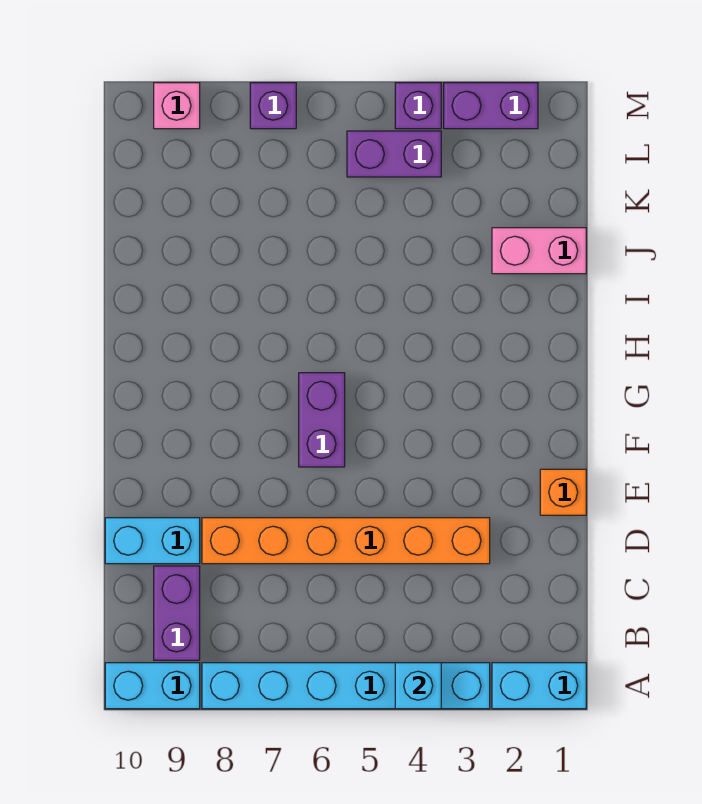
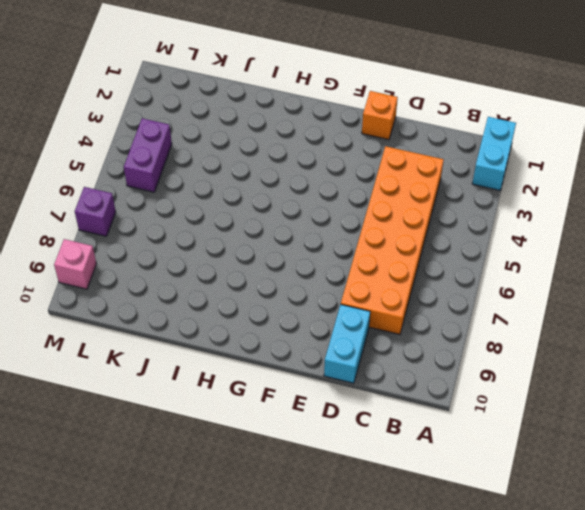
orange brick C3:D8 level 1 -> orange brick D3:D8 level 1
none -> cyan brick A3:A8 level 1
none -> cyan brick A9:A10 level 1
none -> purple brick B9:C9 level 1

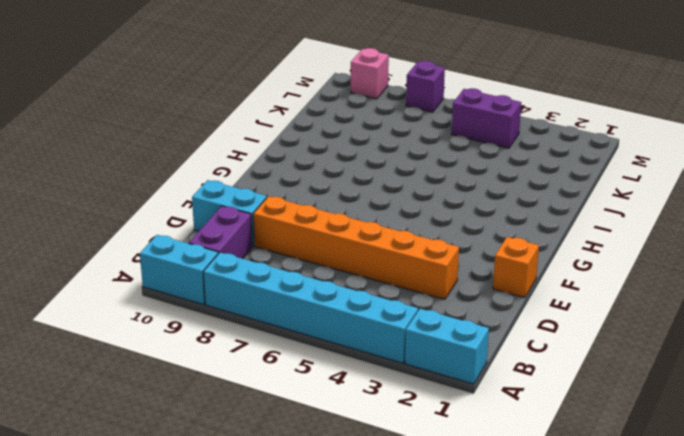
none -> purple brick F6:G6 level 1
none -> pink brick J1:J2 level 1
none -> purple brick M2:M3 level 1

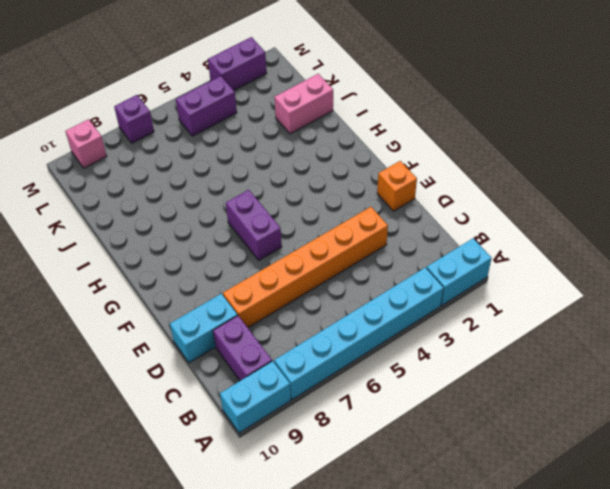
none -> purple brick M4 level 1
none -> cyan brick A4 level 2

